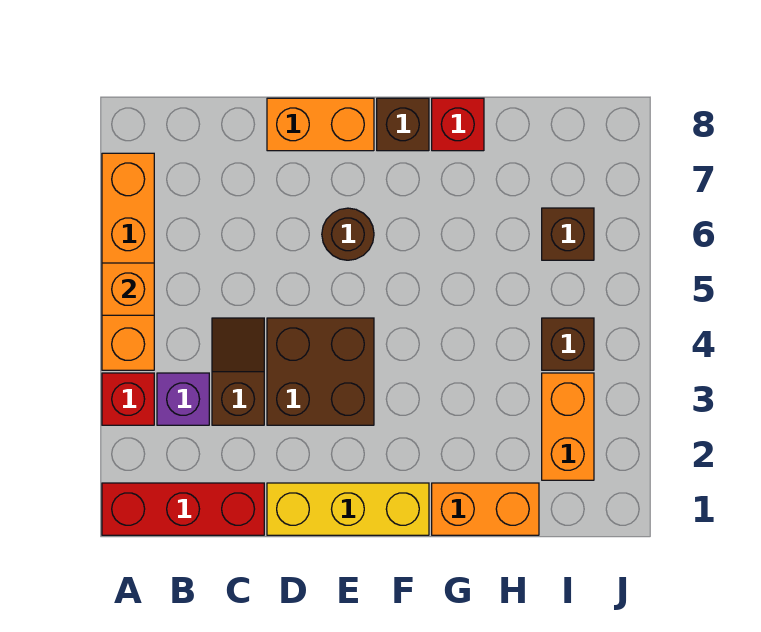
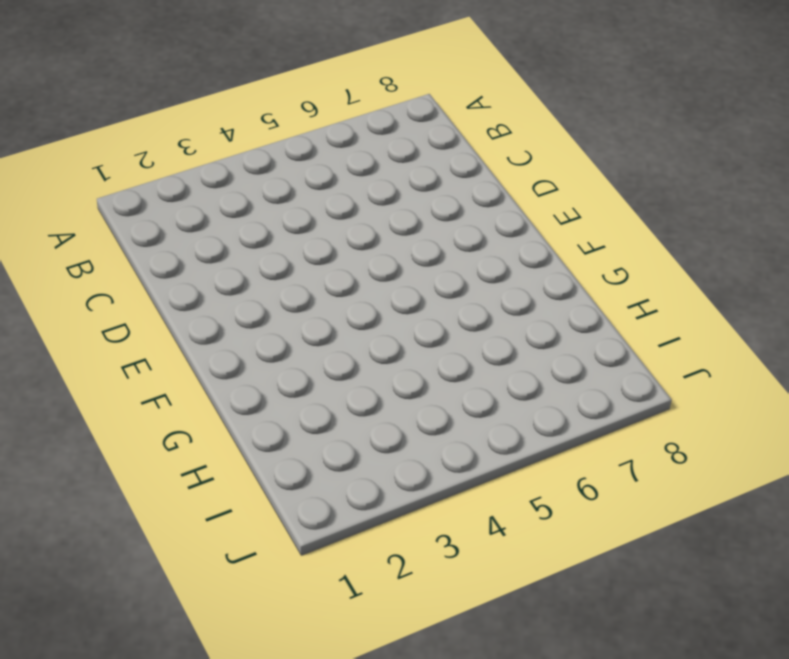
none -> red brick A1:C1 level 1
none -> red brick A3 level 1
none -> orange brick A4:A7 level 1

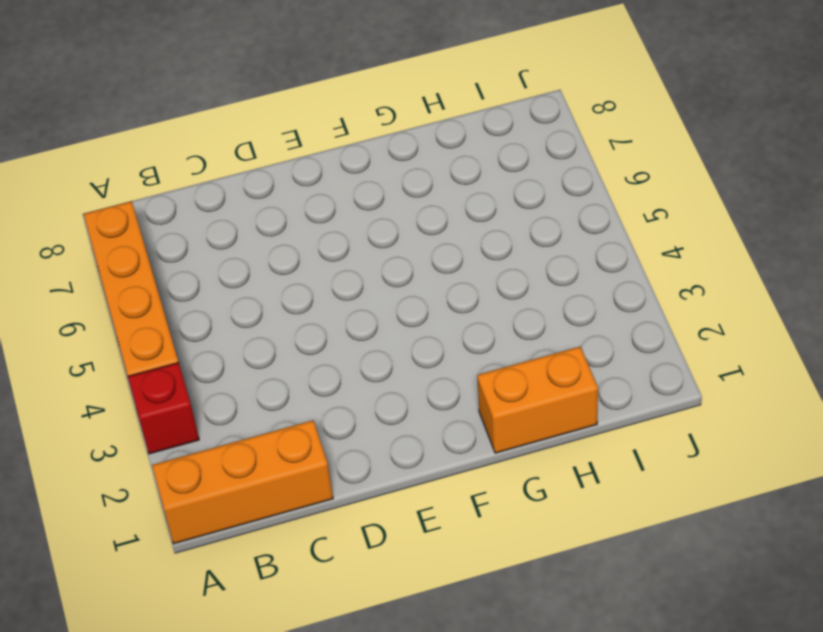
orange brick A1:C1 level 1 -> red brick A1:C1 level 1
none -> purple brick B3 level 1
none -> brown slope C3:C4 level 1 top 3
none -> yellow brick D1:F1 level 1

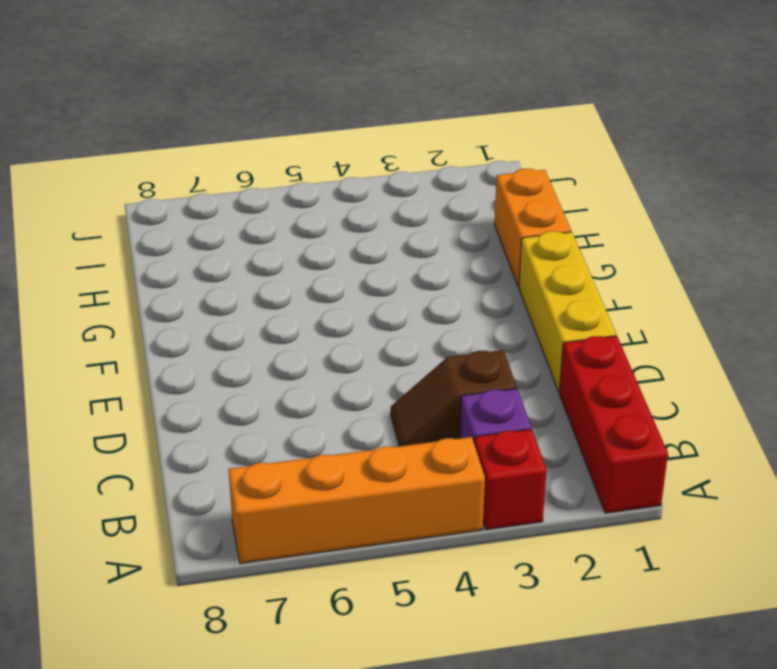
none -> brown brick D3:E4 level 1
none -> orange brick D8:E8 level 1
none -> brown round brick E6 level 1

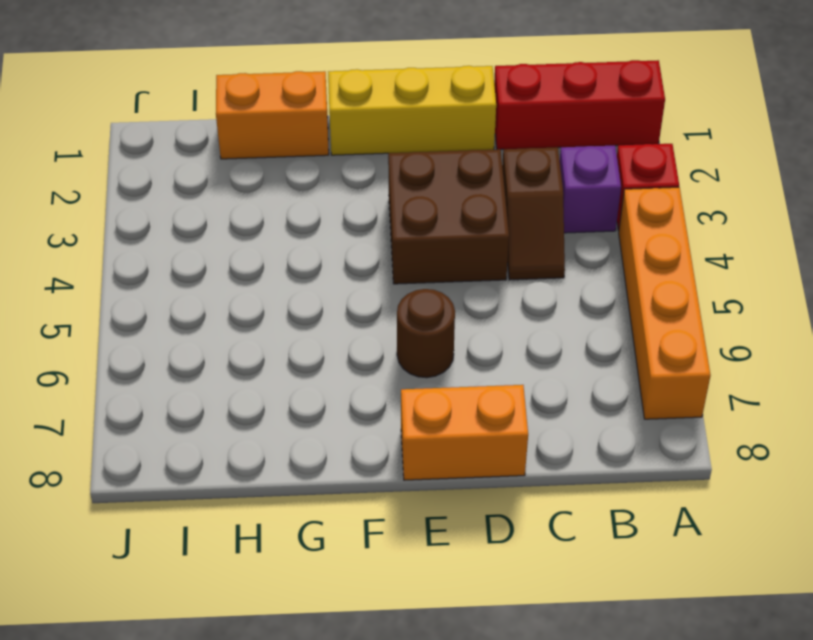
none -> brown brick F8 level 1
none -> red brick G8 level 1
none -> orange brick I2:I3 level 1

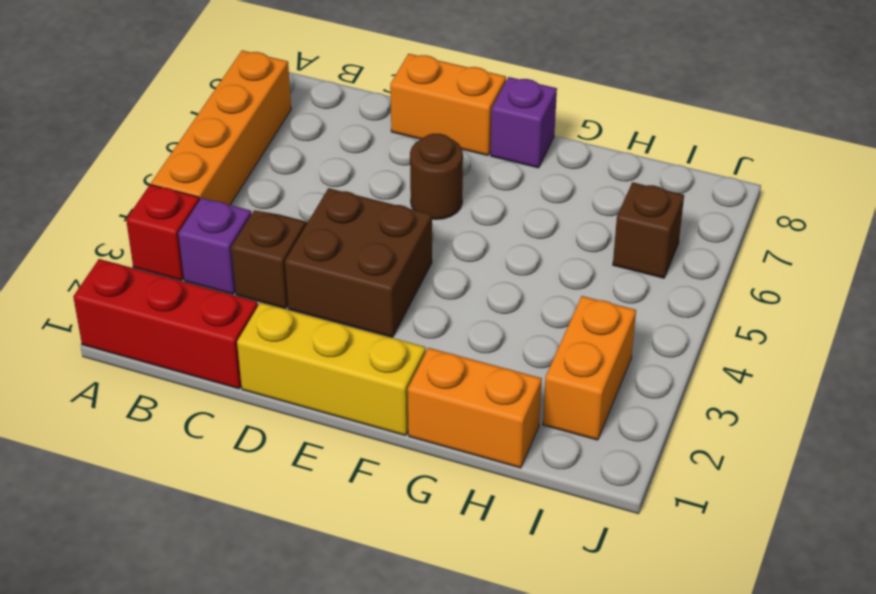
purple brick F8 level 1 -> brown brick F8 level 1
none -> red brick G8 level 1
none -> brown brick I4 level 1
none -> orange brick A5 level 2

